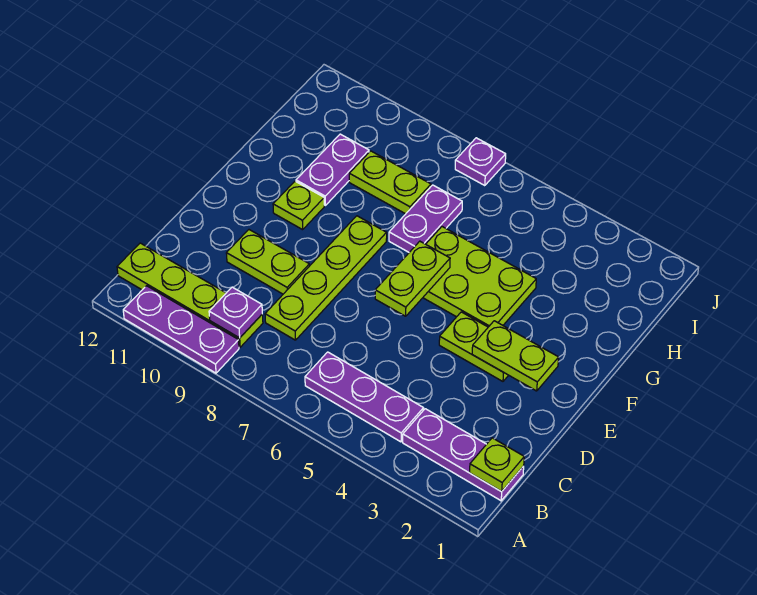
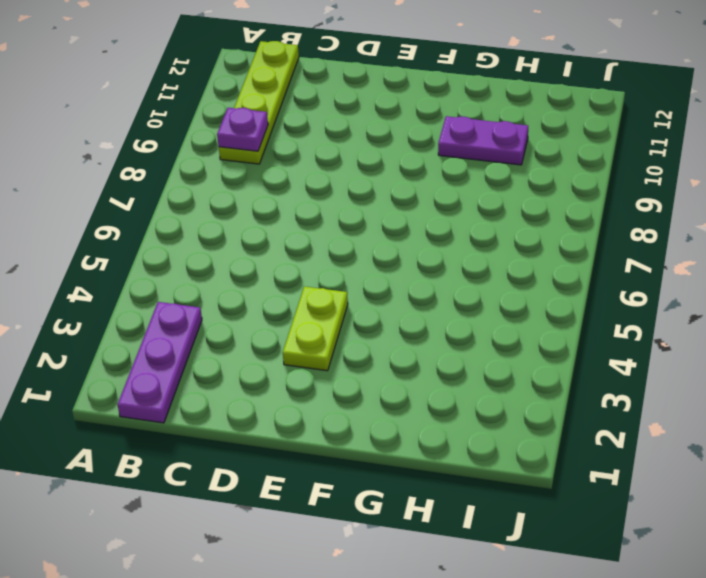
none -> purple plate A9:A11 level 1
none -> purple plate B4:B6 level 1
none -> lime plate C8:F8 level 1

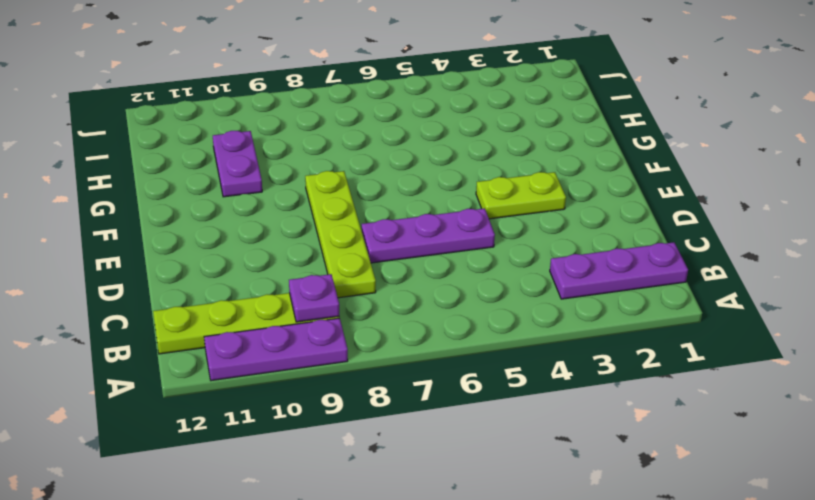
purple plate D5:D7 level 1 -> purple plate B4:B6 level 1
none -> lime plate D9:D10 level 1
none -> lime plate F4:G6 level 1
none -> lime plate F10 level 1

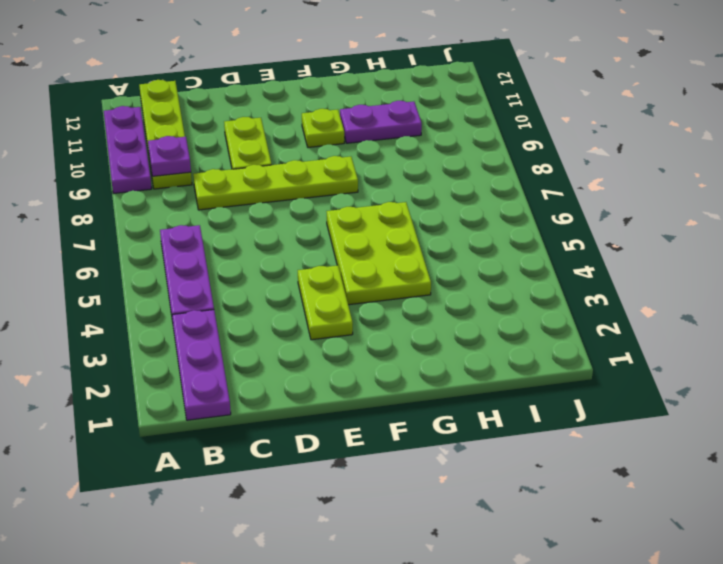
none -> purple plate G7:H7 level 1
none -> lime plate H8:H9 level 1
none -> purple plate J7 level 1

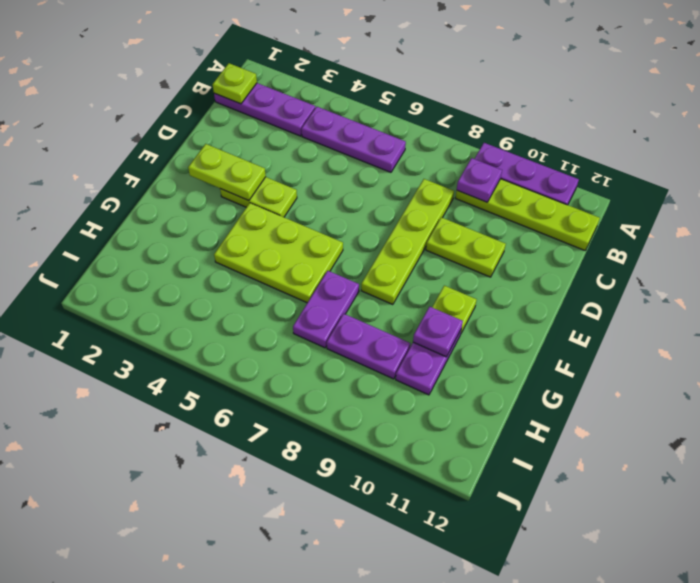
purple plate G10 level 2 -> purple plate J7 level 1
purple plate H8:H9 level 1 -> lime plate H8:H9 level 1
none -> lime plate E6:F6 level 2

